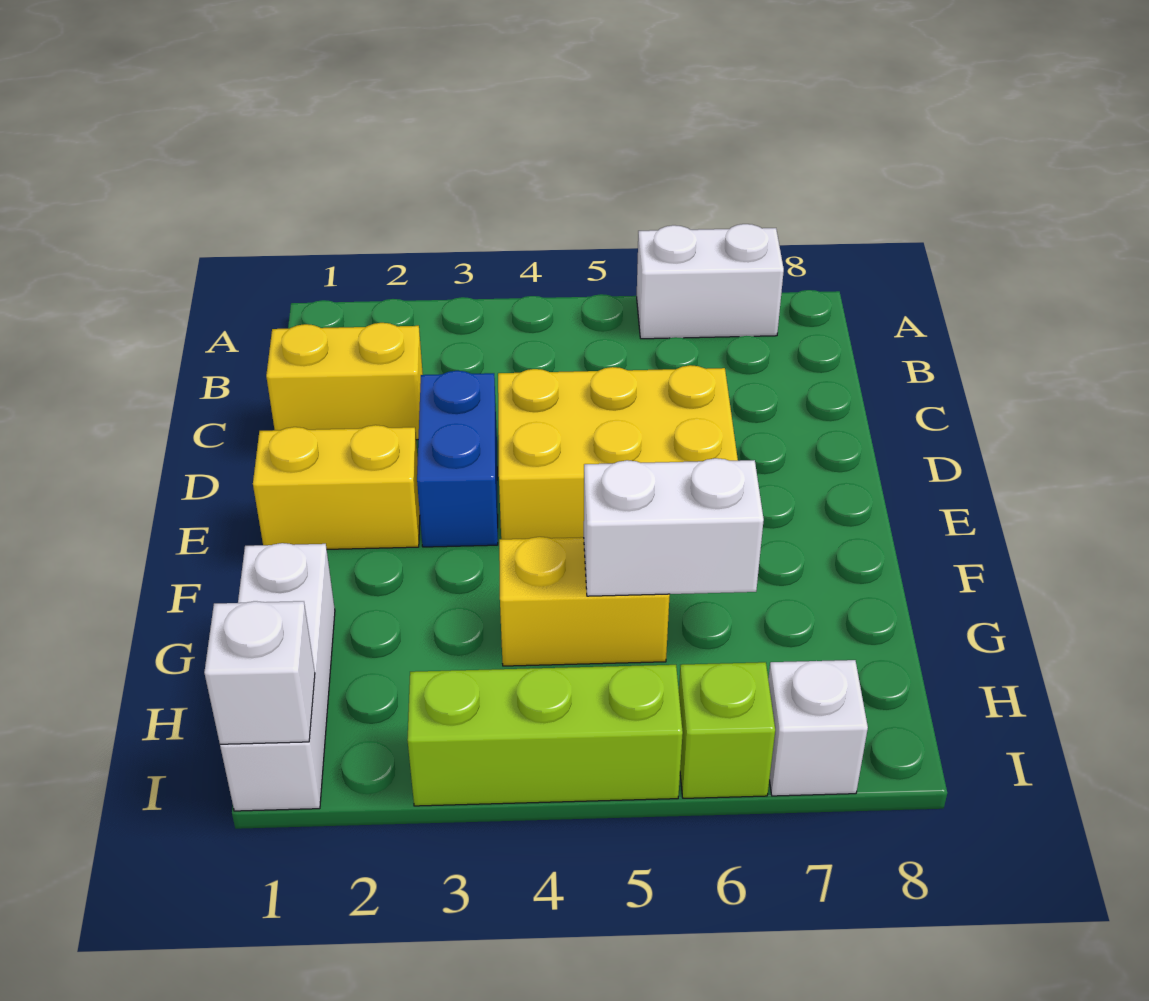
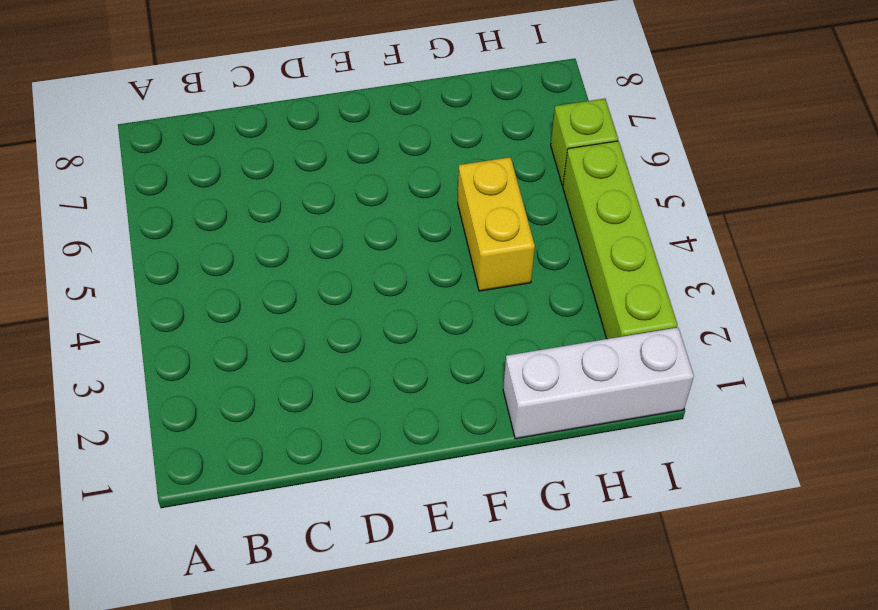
lime brick I2:I5 level 1 -> lime brick I3:I5 level 1
none -> white brick A6:A7 level 1
none -> yellow brick C1:C2 level 1
none -> blue brick D3:E3 level 1

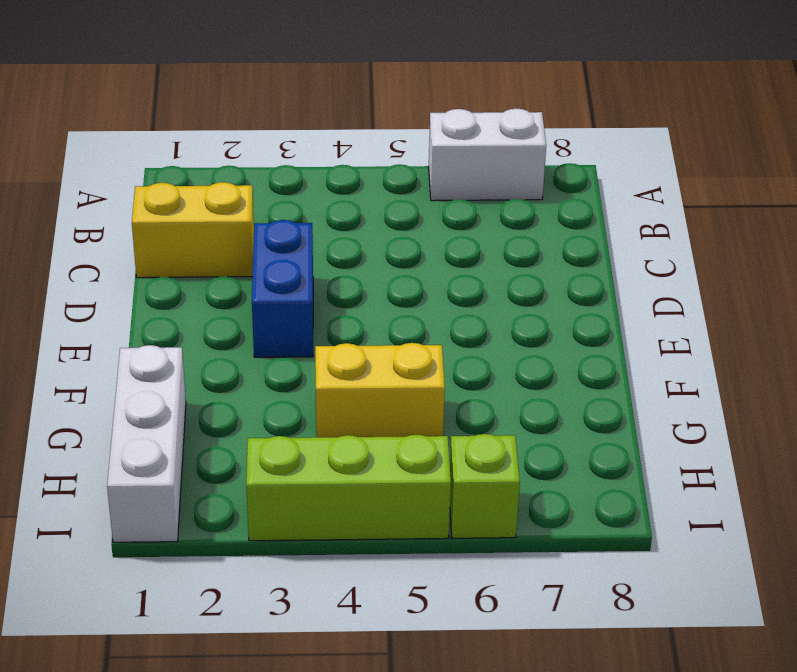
none -> yellow brick D4:E6 level 1
none -> yellow brick E1:E2 level 1
none -> white brick I7 level 1

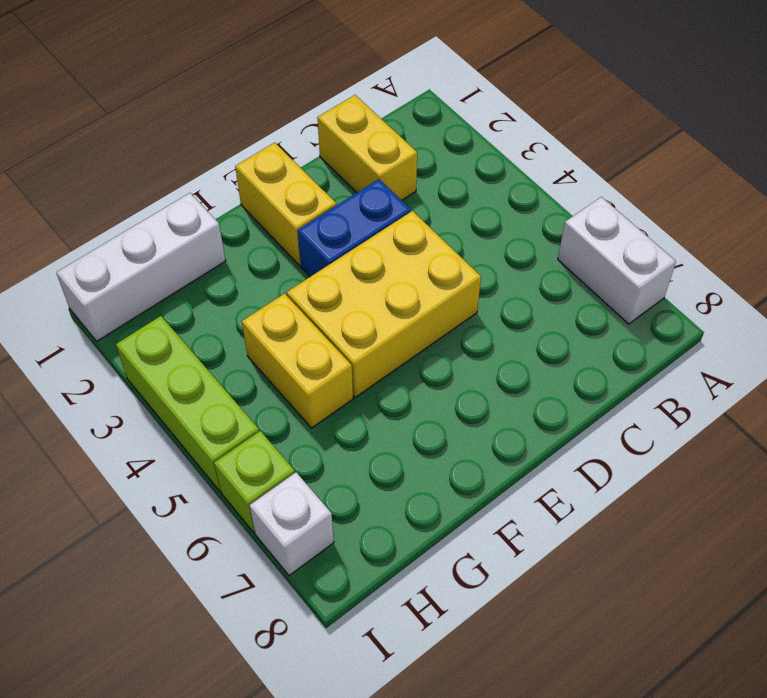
yellow brick D4:F5 level 1 -> yellow brick D4:E6 level 1
none -> white brick G5:G6 level 2
none -> white brick I1 level 2

